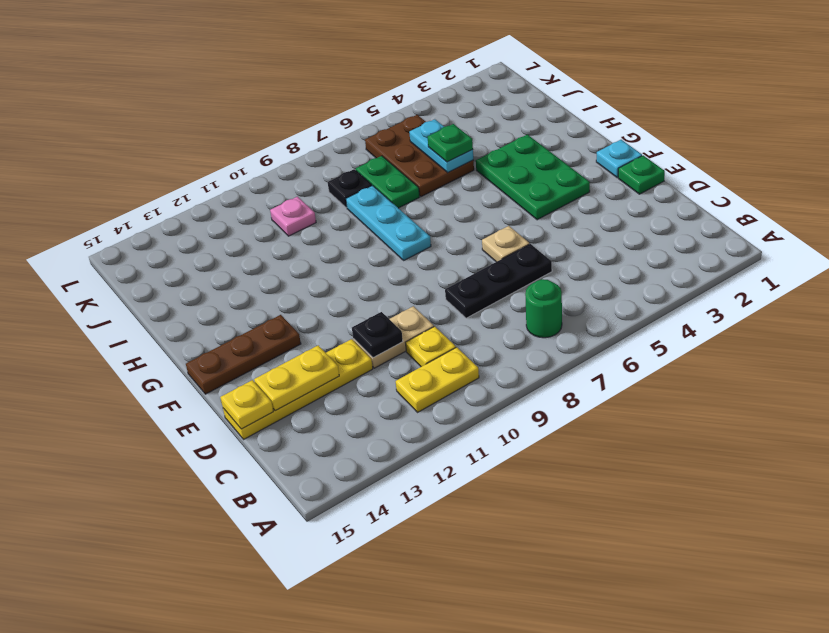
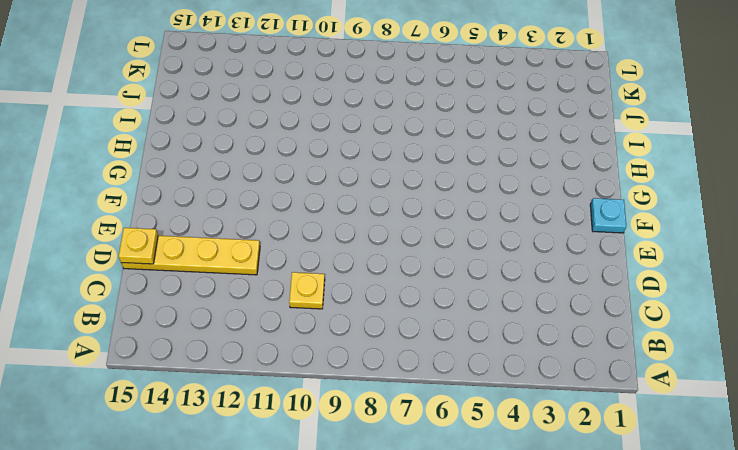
none -> green round brick B7 level 1
none -> yellow plate B10:B11 level 1
none -> black plate D6:D8 level 1

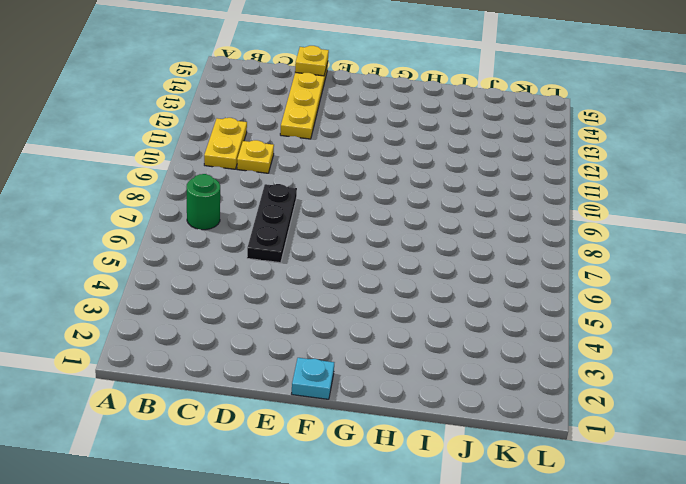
none -> tan plate D10:D11 level 1
none -> green plate E1 level 1
none -> tan plate E6 level 1

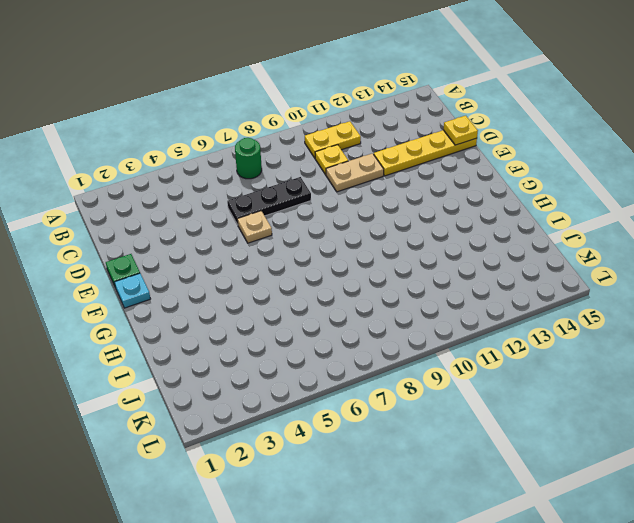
none -> green plate F3:H4 level 1
none -> brown plate F13:F15 level 1
none -> cyan plate G8:I8 level 1

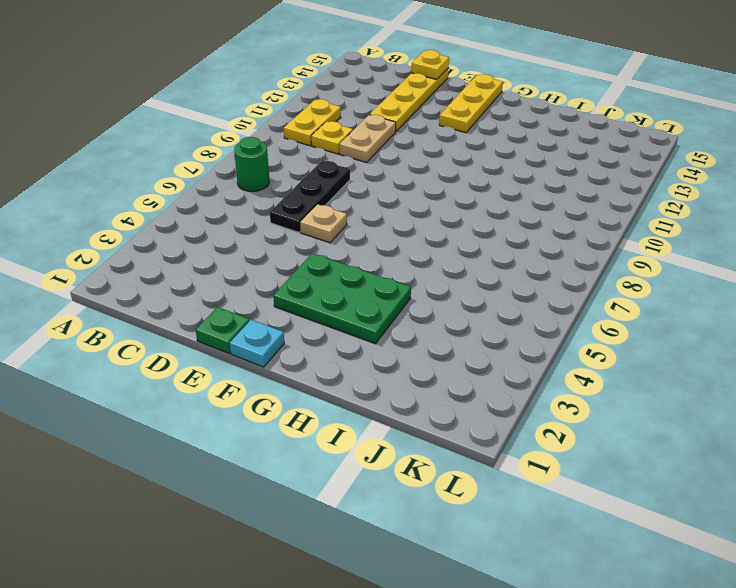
yellow plate F13:F15 level 1 -> brown plate F13:F15 level 1
none -> cyan plate G8:I8 level 1
none -> brown plate I5:K6 level 1
none -> green plate I7:J7 level 1

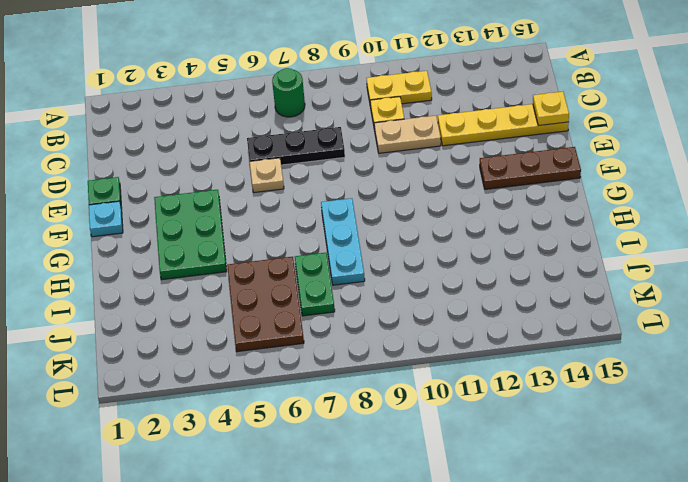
none -> black plate J8 level 1
none -> pink plate J10 level 1
none -> black plate D11 level 2

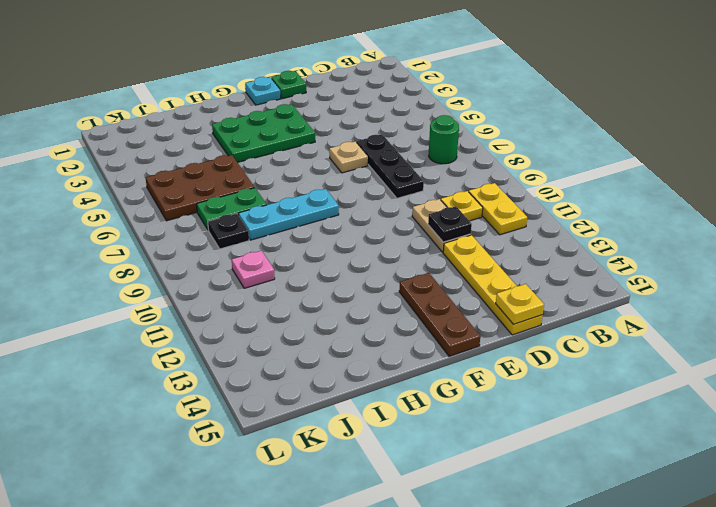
none -> yellow plate D13:D14 level 2
none -> cyan plate I5:J5 level 2
none -> green plate I5 level 3

